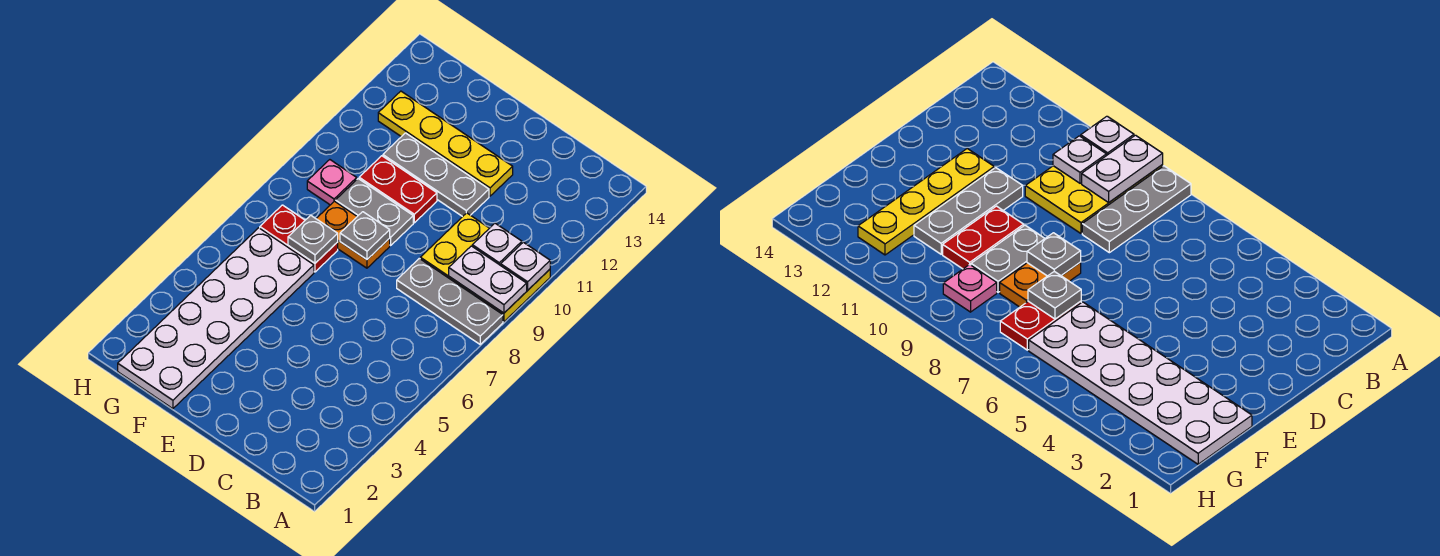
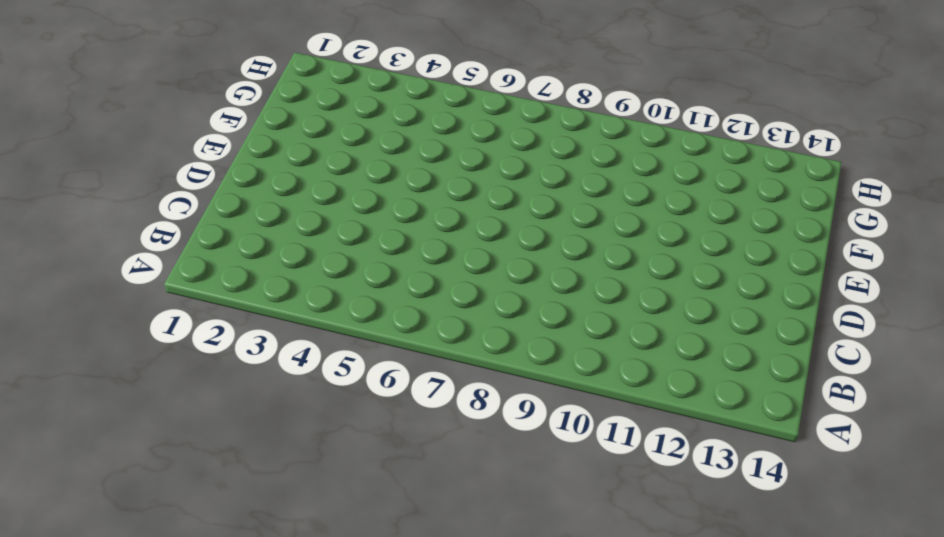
none -> grey plate A8:C8 level 1
none -> yellow plate A9:C10 level 1
none -> grey plate D11:F11 level 1

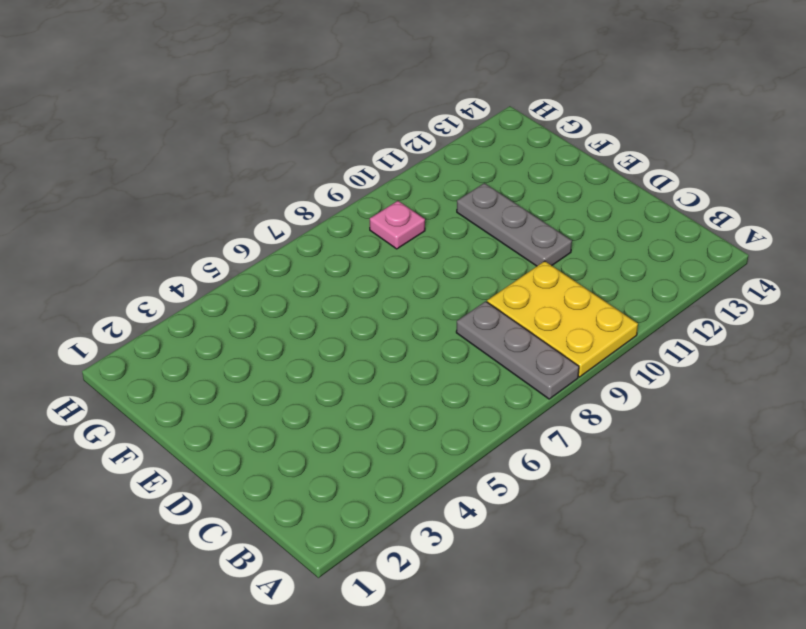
none -> yellow plate D12:G12 level 1
none -> orange plate E8:F8 level 1
none -> grey plate E9:F9 level 1

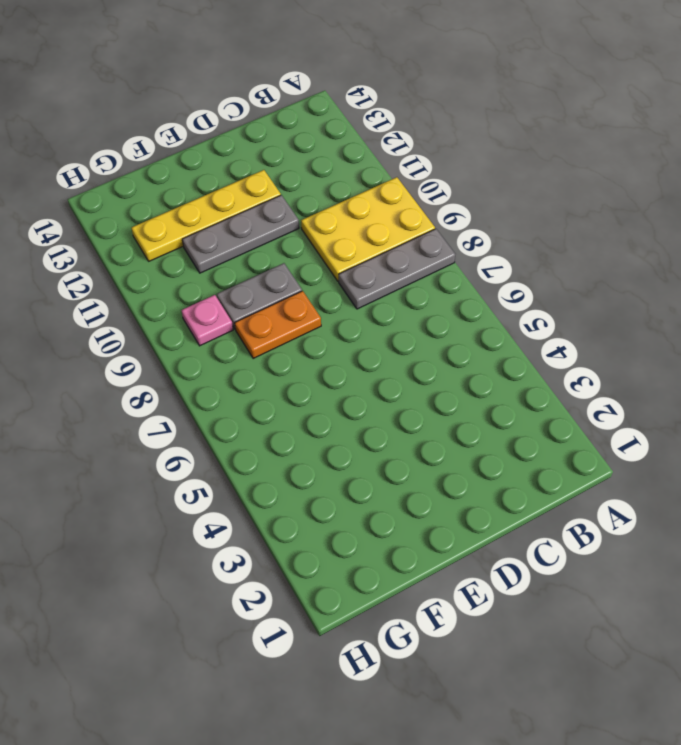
none -> red plate E10:F10 level 1
none -> white plate F1:G6 level 1
none -> red plate F7:G7 level 1

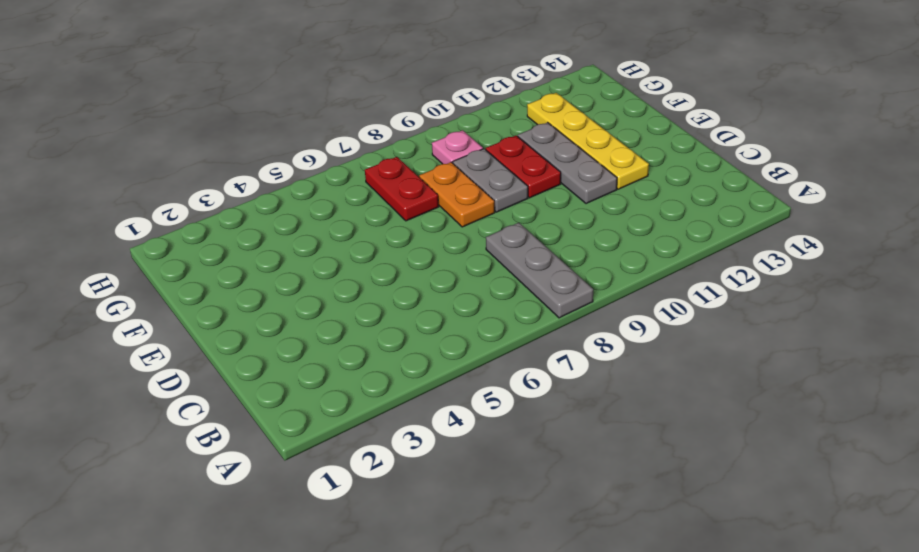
none -> yellow plate A9:C10 level 1
none -> white plate F1:G6 level 1
none -> white plate A9:B9 level 2

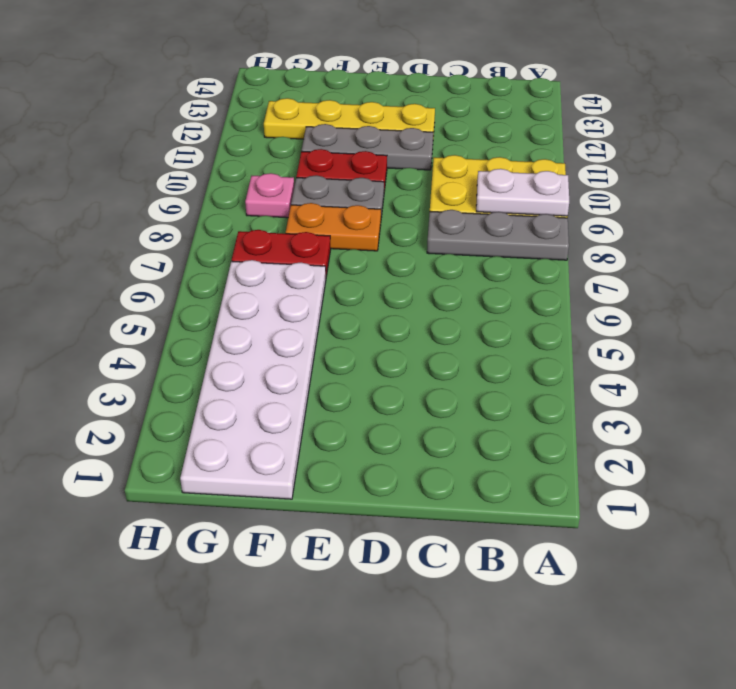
none -> white plate A10 level 2
none -> white plate B10 level 2
none -> grey plate E8 level 2

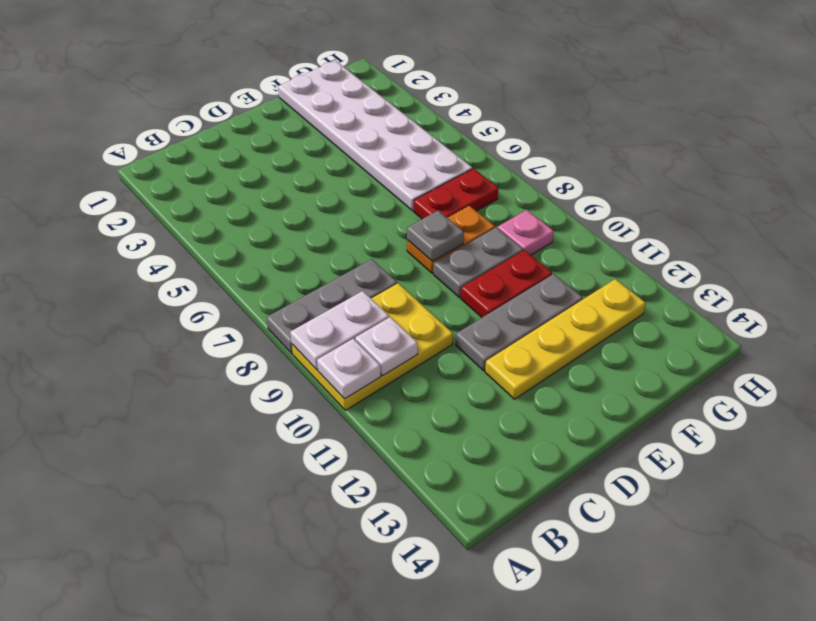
none -> grey plate F7 level 2

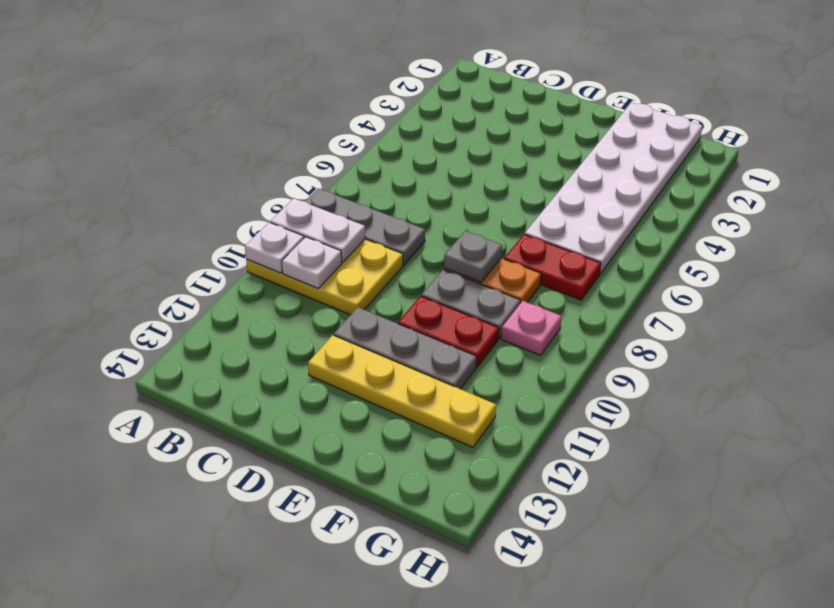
none -> grey plate F7 level 2

